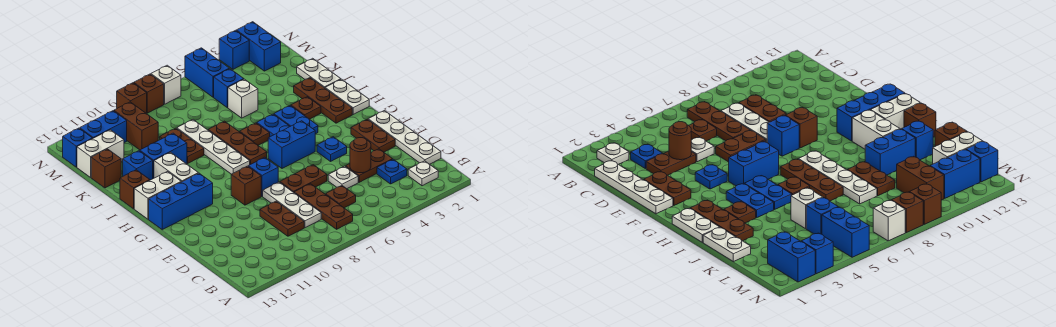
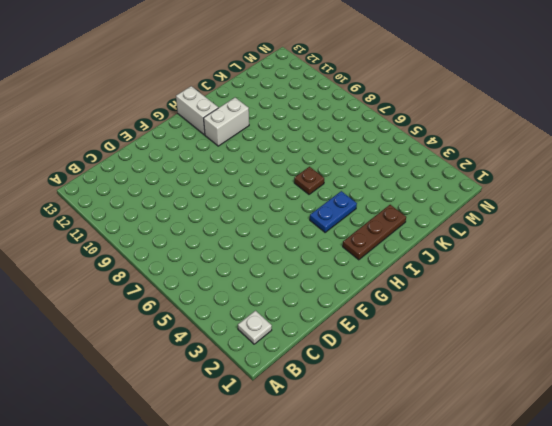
none -> brown plate B7:D7 level 1
none -> white plate C1:F1 level 1
none -> blue plate C3 level 1
none -> brown plate C6 level 1

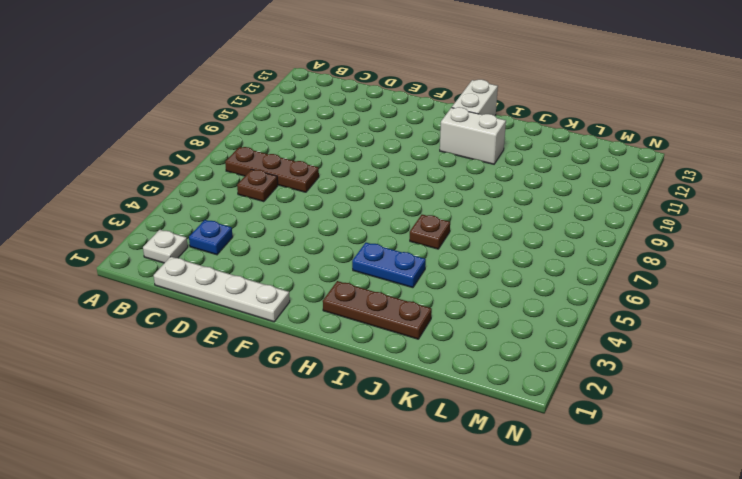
none -> white plate C8:E8 level 1
none -> brown plate C9:D9 level 1
none -> brown plate D3:D4 level 1
none -> white plate D5 level 1

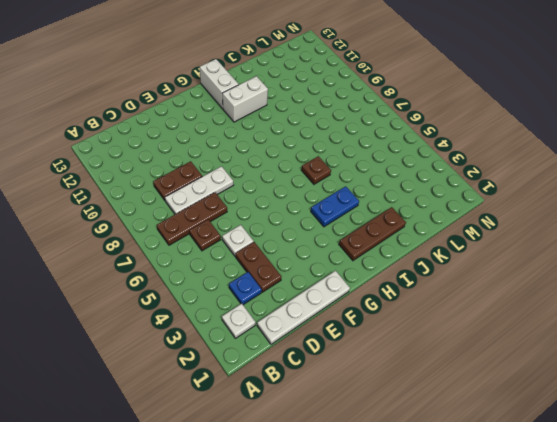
none -> brown plate E2:F2 level 1
none -> brown plate E6:E7 level 1
none -> blue plate F4 level 1
none -> blue brick F8 level 1

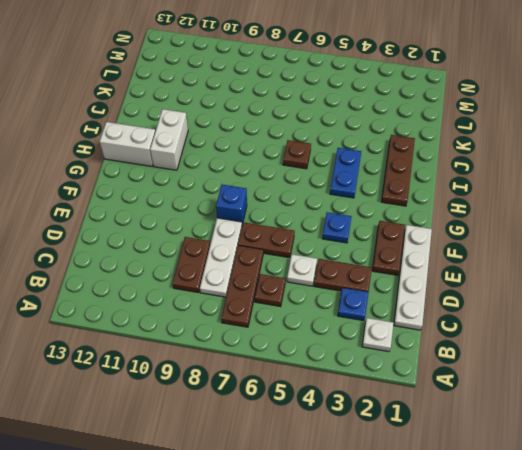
none -> brown brick F9 level 1
none -> blue brick G5:G6 level 1
none -> blue brick G11:G13 level 1
none -> white plate H1:I1 level 1

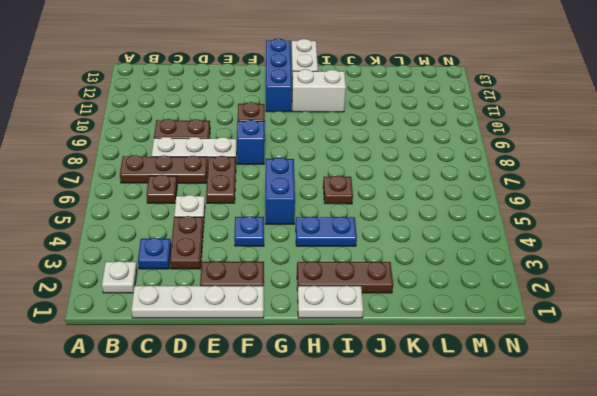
none -> blue plate H5:I5 level 1
none -> brown plate H7:J7 level 1
none -> white plate H8:K8 level 1
none -> brown plate I3 level 1

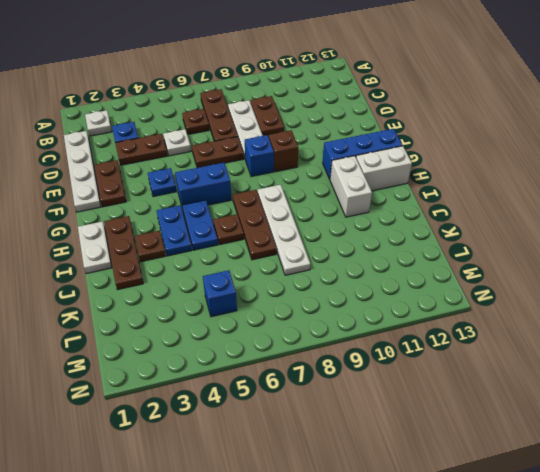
none -> brown brick I13 level 1
none -> white plate J1:K1 level 1
none -> brown plate J9:K9 level 1
none -> blue brick J10:J11 level 1

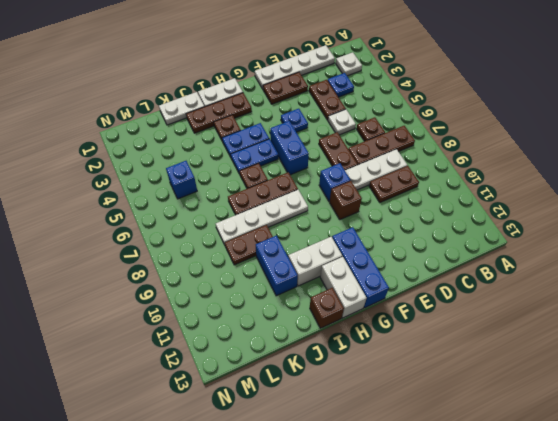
none -> blue brick J12 level 1
none -> white brick K5 level 1
none -> brown brick K13 level 1
none -> brown brick L10:M10 level 1

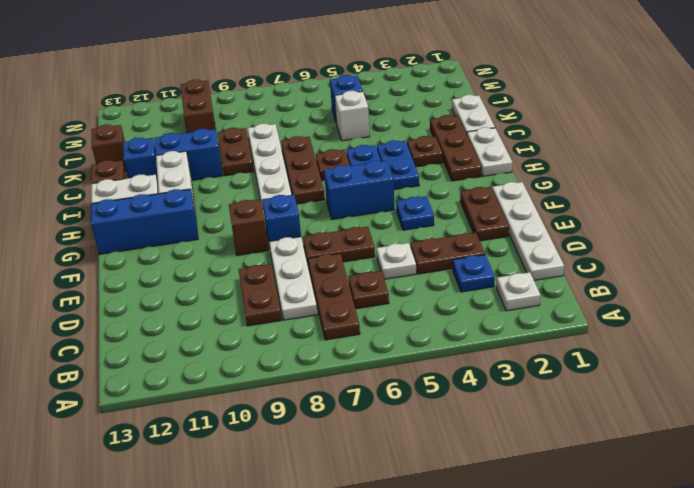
none -> white brick L12:L13 level 1
none -> blue brick M2:N2 level 1
none -> blue brick M5:N5 level 1
none -> blue brick M11:M12 level 1

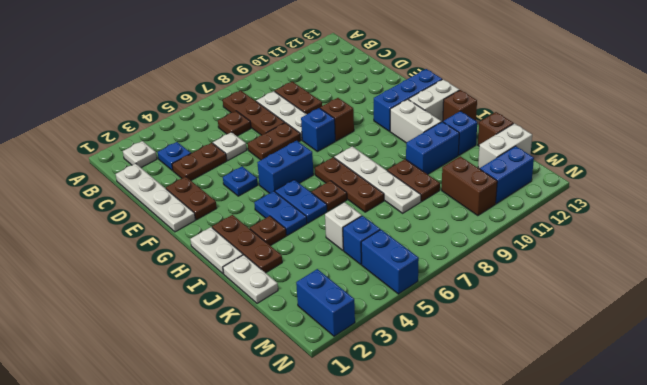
none -> blue brick M13 level 1
none -> blue brick N3 level 1
none -> white brick N7 level 1
none -> brown brick N8 level 1

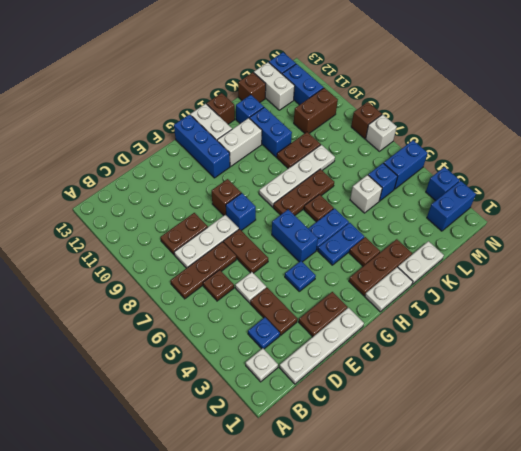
none -> brown brick N9 level 1
none -> brown round brick D4 level 2

